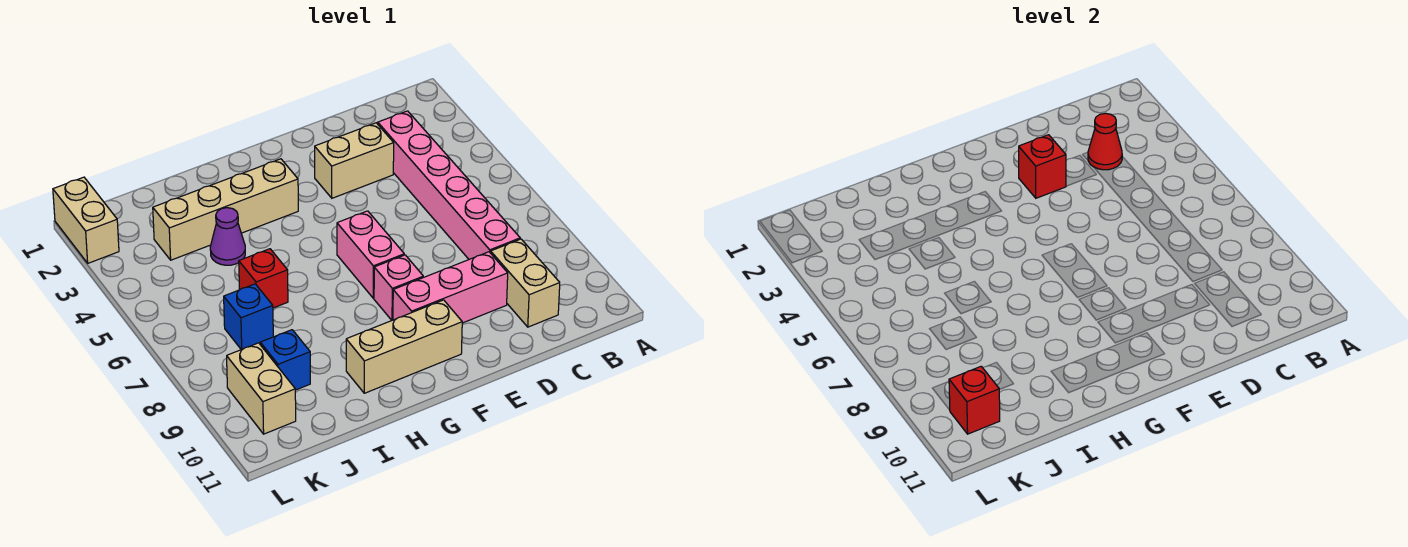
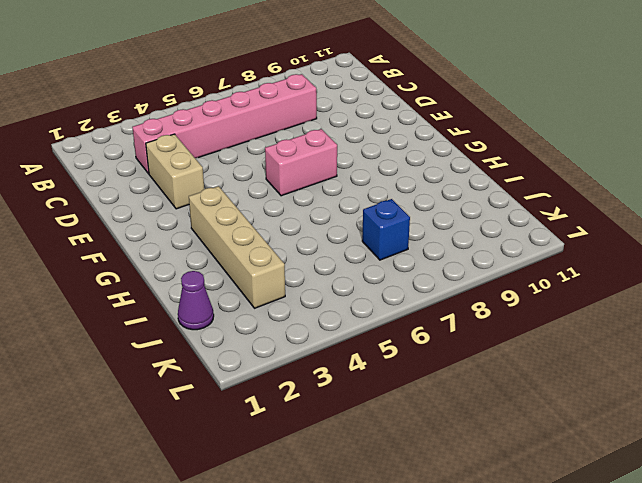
purple cone J1 level 1 -> purple cone I4 level 1
none -> tan brick C9:C10 level 1
none -> pink brick D9:F9 level 1
none -> pink brick F8 level 1

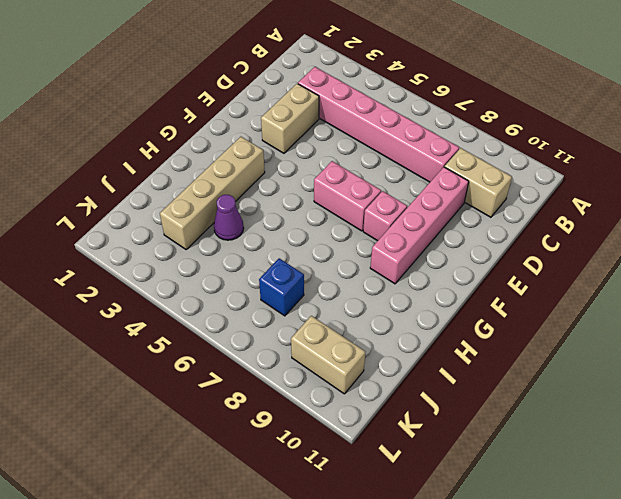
pink brick D9:G9 level 1 -> pink brick D9:F9 level 1
none -> tan brick F10:H10 level 1
none -> red brick I6 level 1
none -> blue brick J9 level 1

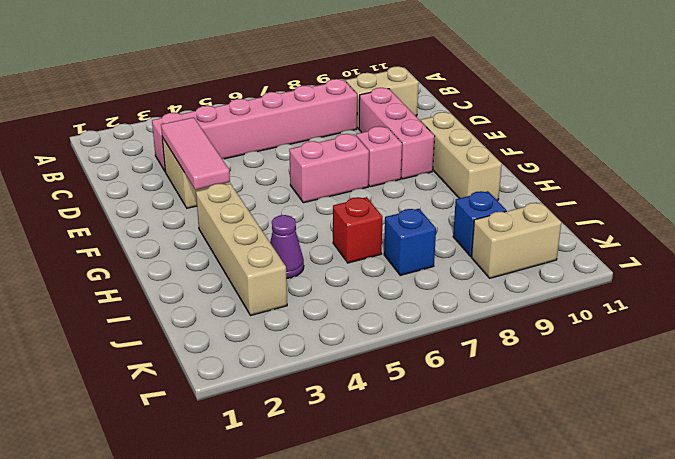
pink tile D3:F3 level 2 -> red brick E3 level 2
none -> tan brick L1:L2 level 1
none -> red cone C3 level 2
none -> red brick K10 level 2

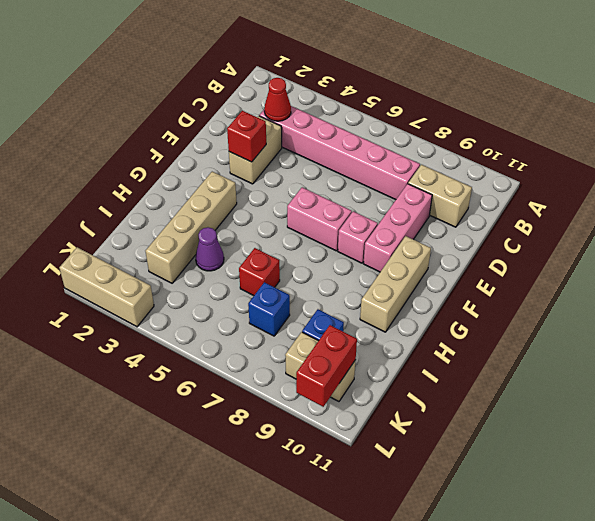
red brick K10:L10 level 2 -> red brick K10 level 2
tan brick L1:L3 level 1 -> tan brick L1:L2 level 1

